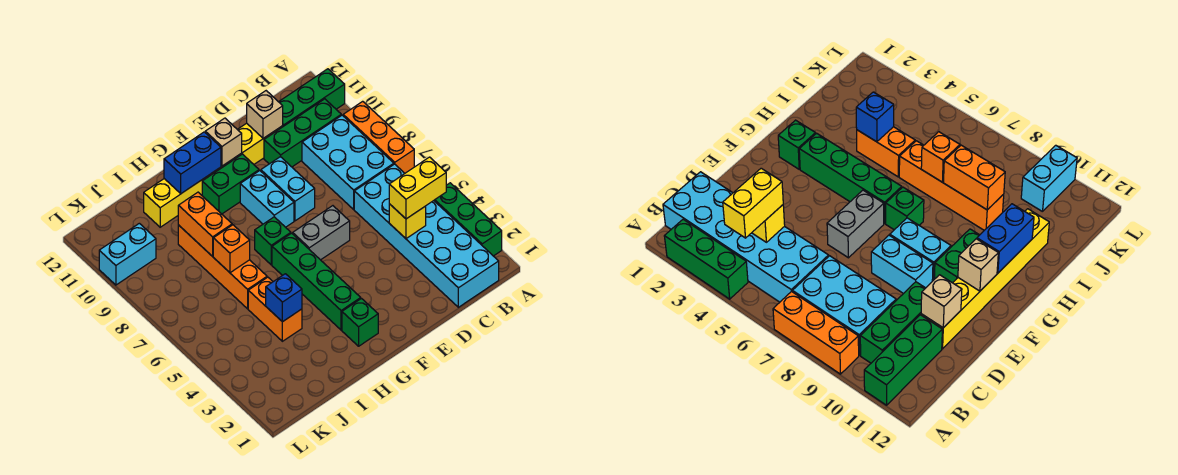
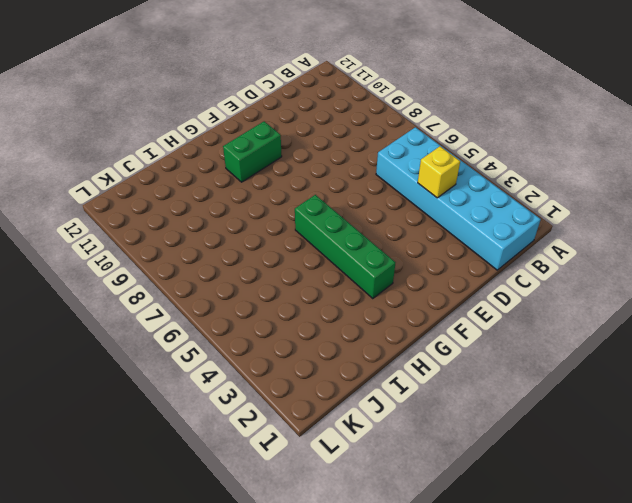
none -> green brick A2:A4 level 1
none -> orange brick A7:A9 level 1
none -> green brick A11:C11 level 1

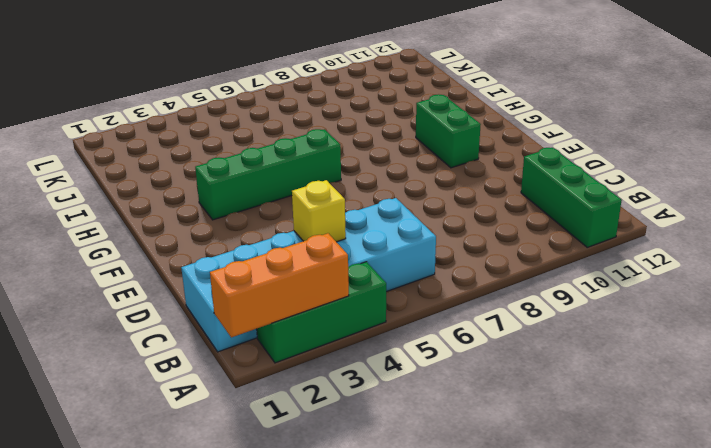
orange brick A1:A3 level 2 -> orange brick A7:A9 level 1
none -> cyan brick B7:C9 level 1
none -> green brick B10:D10 level 1
none -> yellow brick D11:I11 level 1

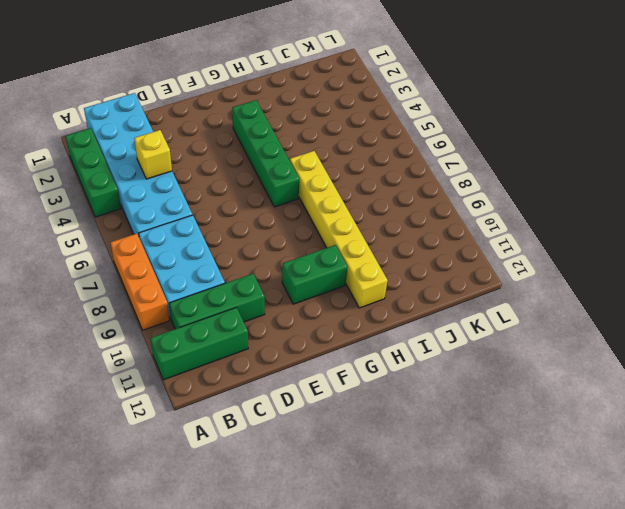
yellow brick H6:H11 level 1 -> yellow brick D11:I11 level 1
none -> grey brick E6:F6 level 1
none -> cyan brick E8:E9 level 1
none -> cyan brick F8:F9 level 1

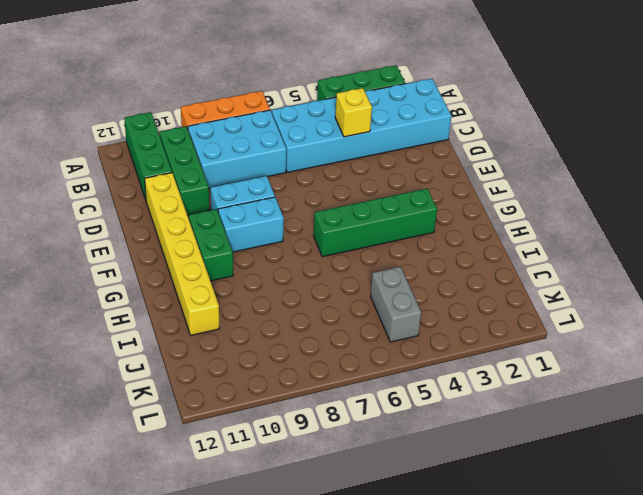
grey brick J5:K5 level 1 -> grey brick E6:F6 level 1
none -> green brick G2 level 1
none -> green brick G7 level 1
none -> orange brick I4:I5 level 1

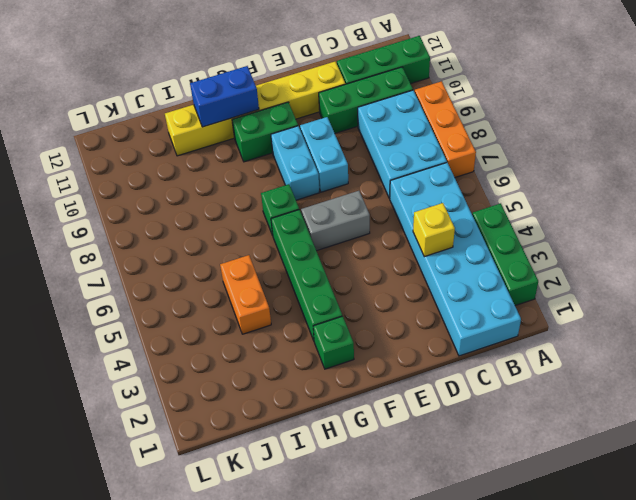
none -> orange brick I6:I9 level 1
none -> cyan brick K10:L10 level 1
none -> tan brick D11 level 2

